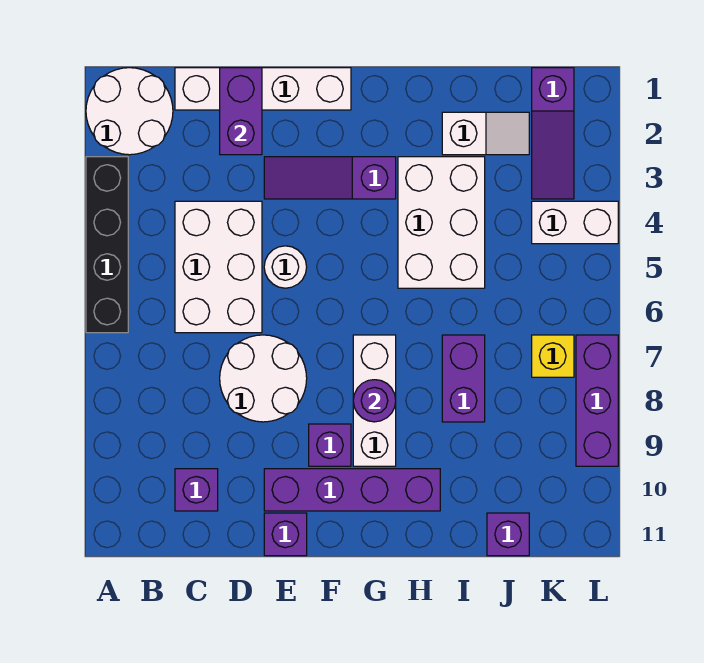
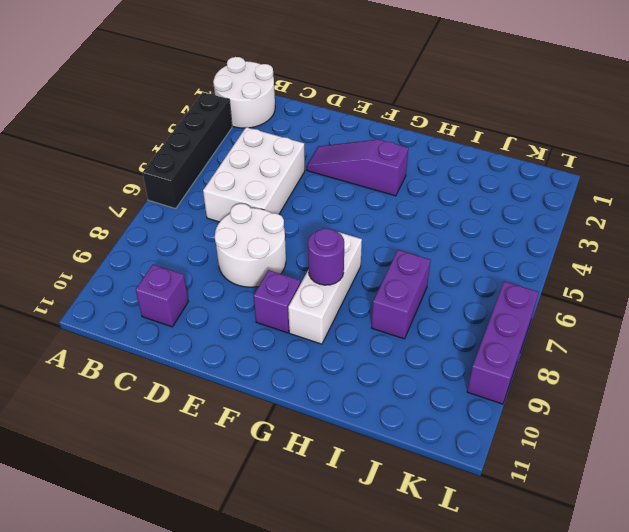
none -> white brick C1:F1 level 1
none -> white round brick E5 level 1
none -> purple brick E10:H10 level 1

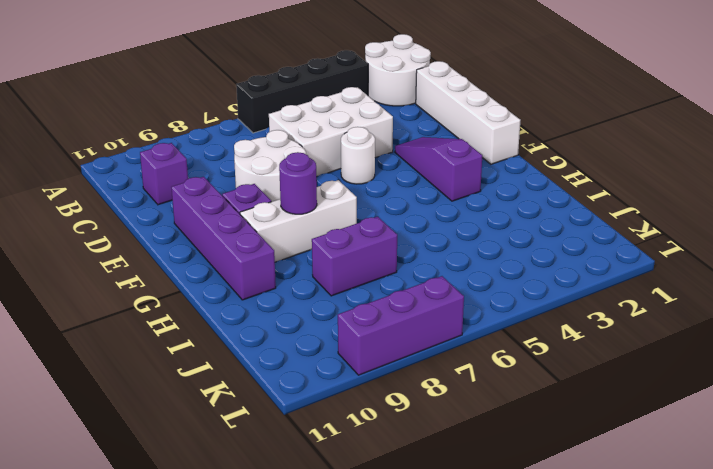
none -> purple brick E11 level 1
none -> white brick H3:I5 level 1
none -> white slope I2:J2 level 1 top I

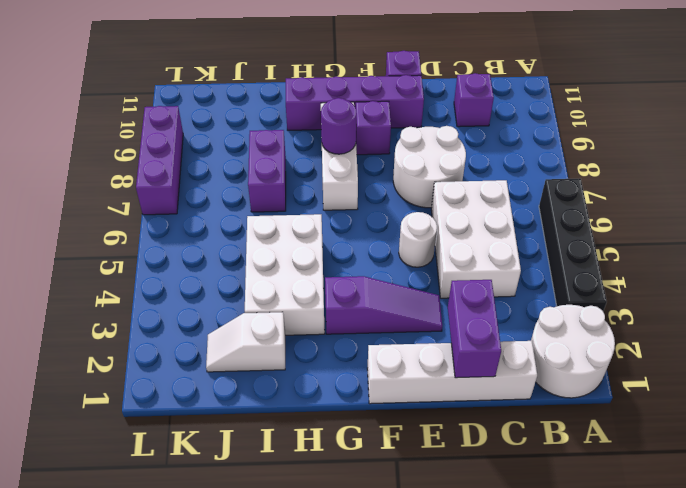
none -> purple brick J11 level 1
none -> purple slope K1:K3 level 1 top 1
none -> white brick K4:L4 level 1

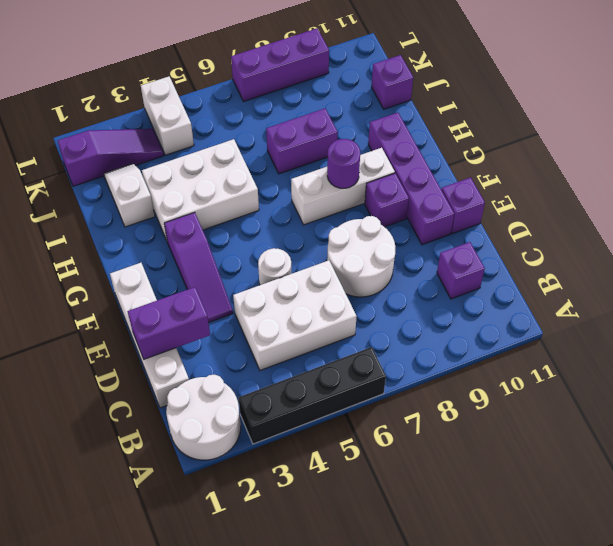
none -> yellow brick K7 level 1

